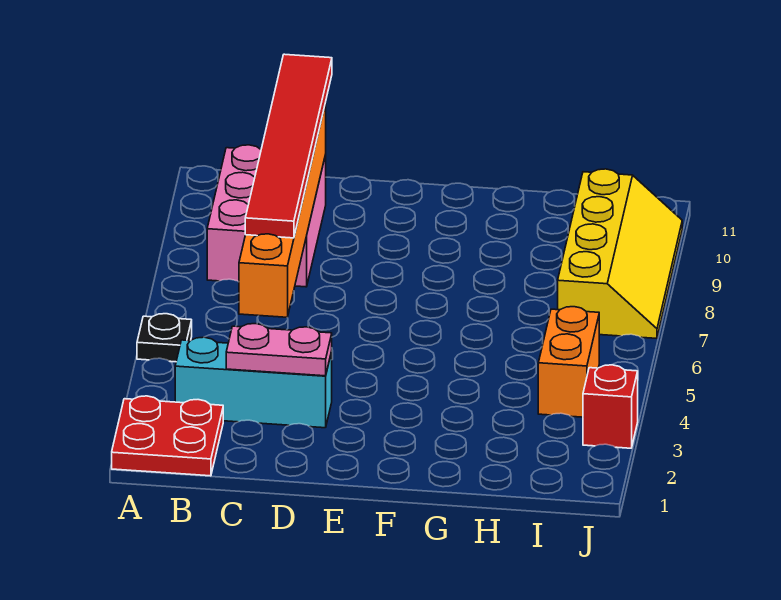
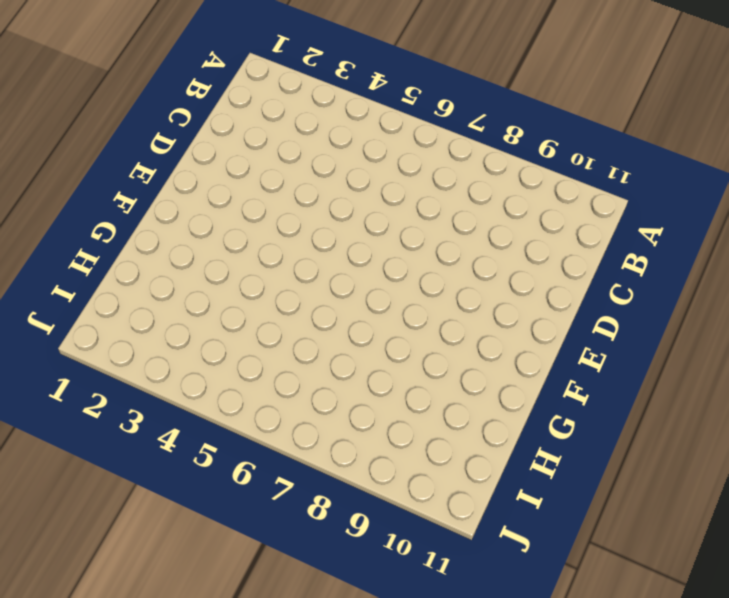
none -> red plate A1:B2 level 1
none -> black plate A5 level 1

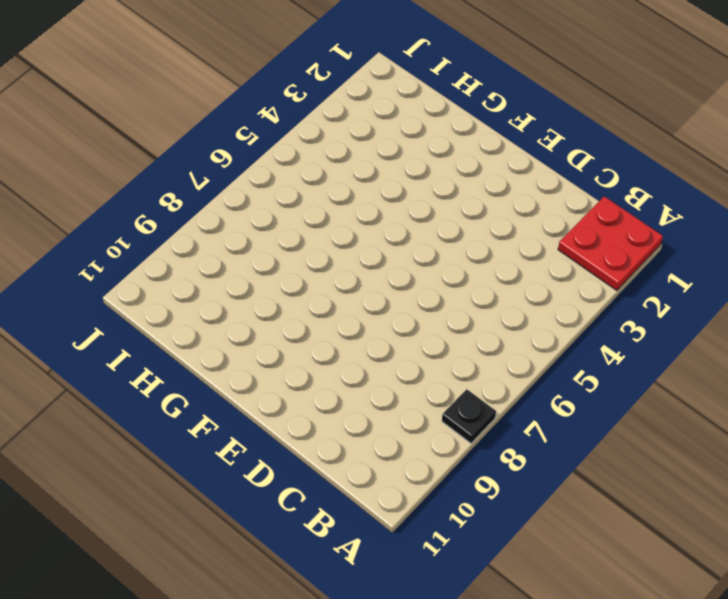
black plate A8 level 1 -> black plate A5 level 1
none -> cyan brick B3:D3 level 1
none -> pink brick B8:C10 level 1

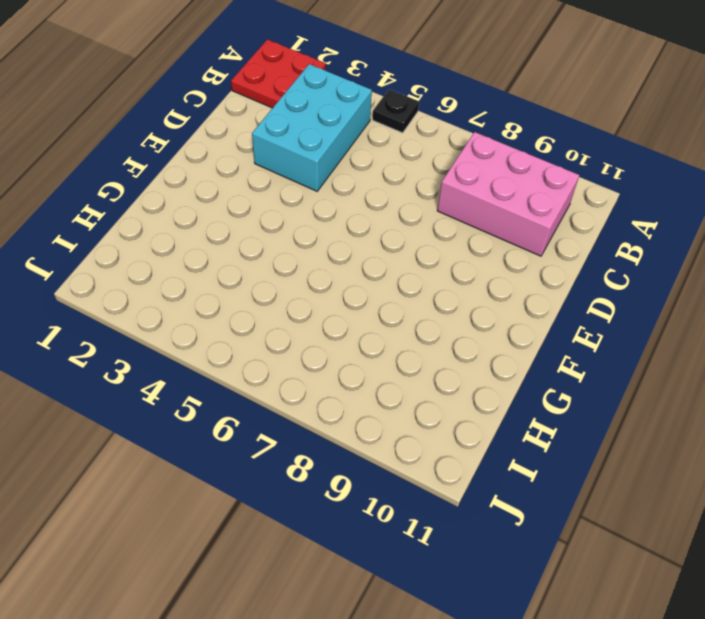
cyan brick B3:D4 level 1 -> cyan brick B3:D3 level 1
none -> orange brick I4:I5 level 1
none -> yellow slope I7:J10 level 1 top I

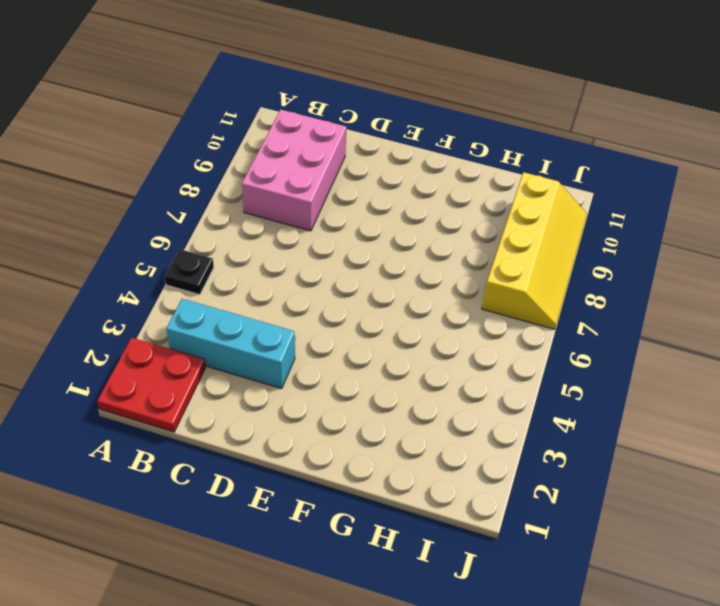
none -> orange brick I4:I5 level 1
none -> red brick J3 level 1

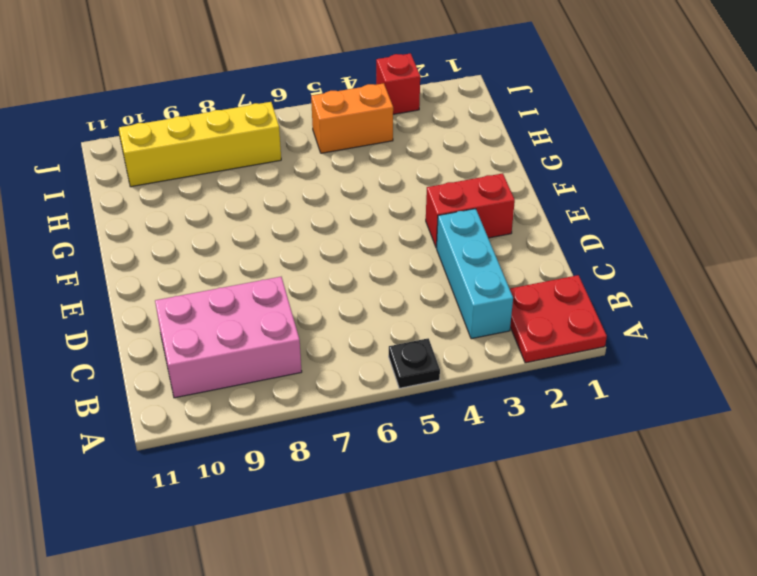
red brick E2:E3 level 1 -> none
none -> pink plate C3:D3 level 2
none -> orange brick C5:C10 level 2

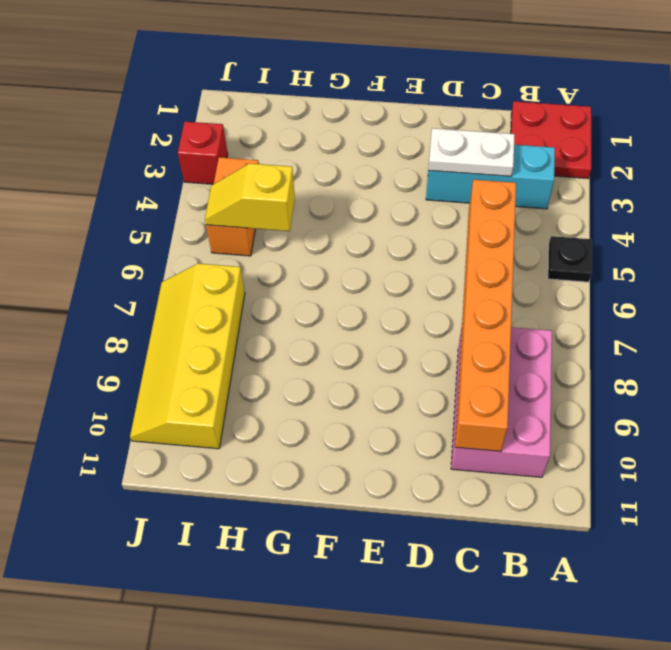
white plate C3:D3 level 2 -> pink plate C3:D3 level 2
yellow slope H5:I5 level 2 top H -> none
none -> red tile C6:C11 level 3

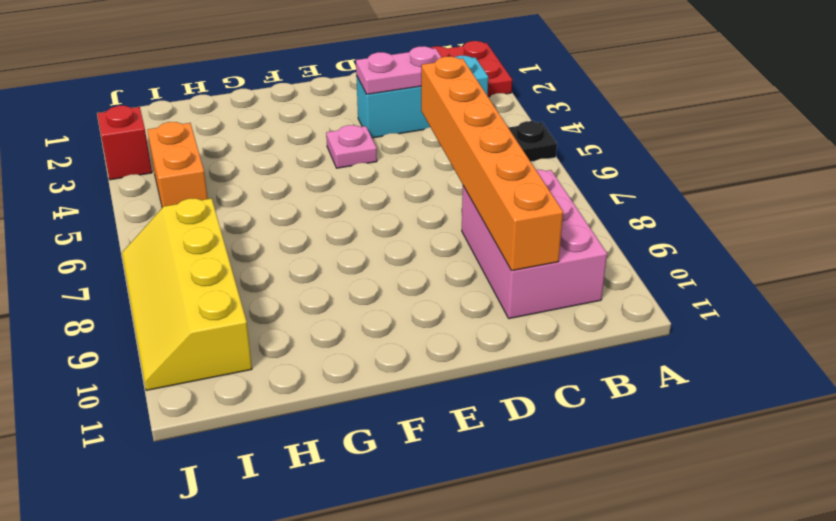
pink plate E4 level 1 -> none
none -> red tile C6:C11 level 3

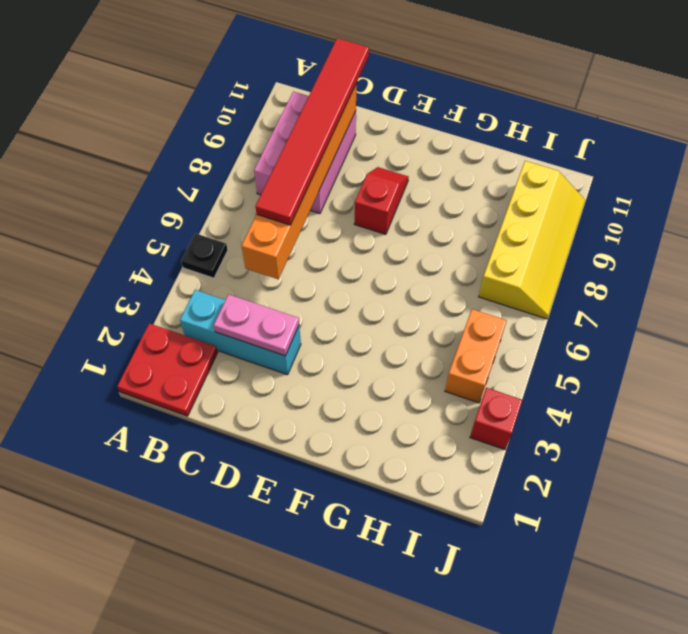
red slope E8:E9 level 1 top 8 -> none

